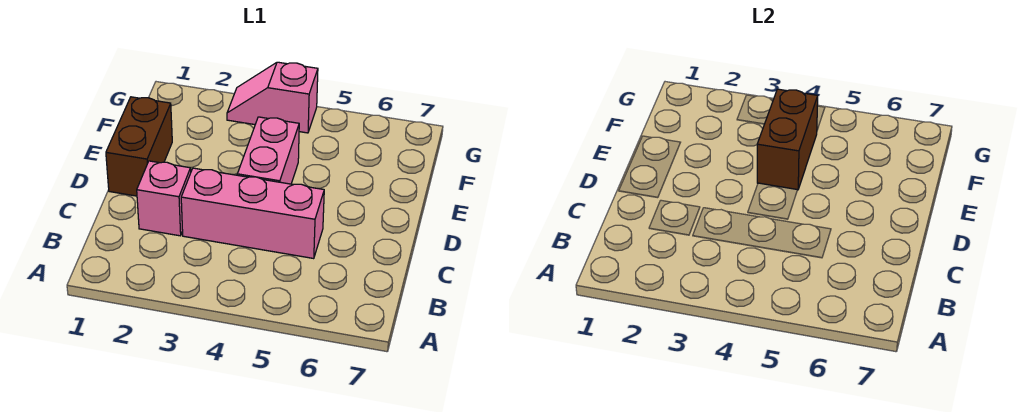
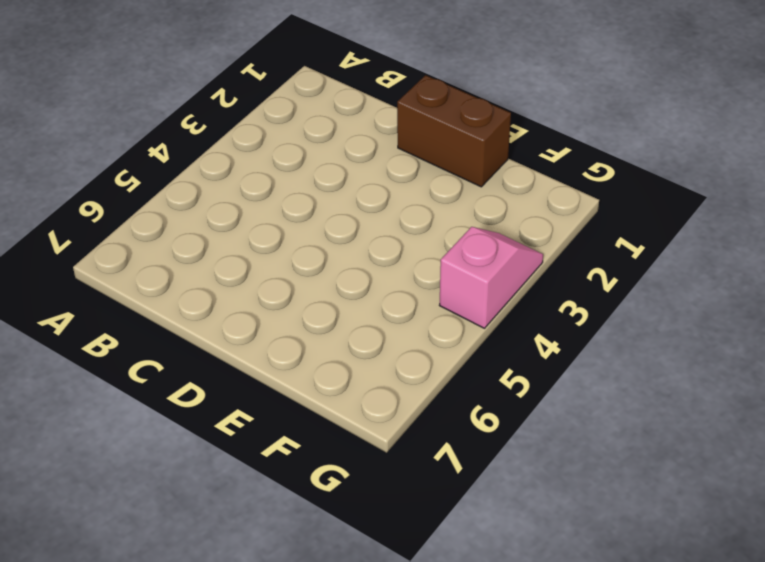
none -> pink brick C2 level 1
none -> pink brick C3:C5 level 1

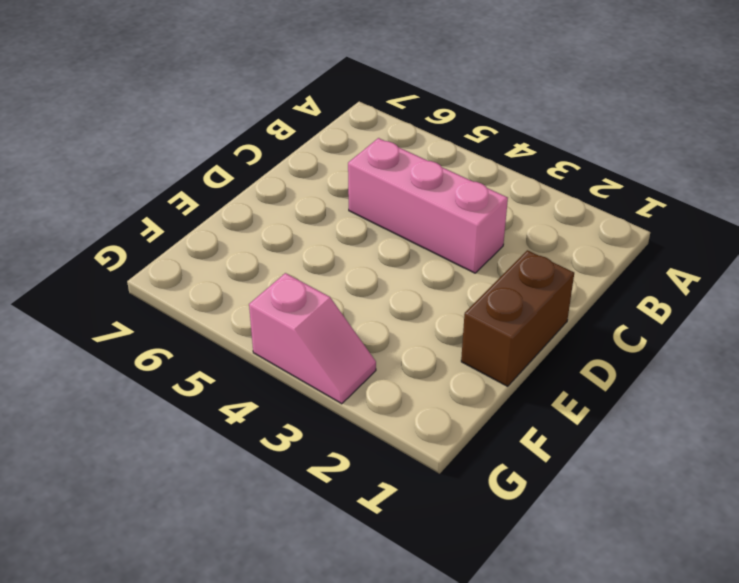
none -> pink brick C2 level 1
none -> pink brick D4:E4 level 1

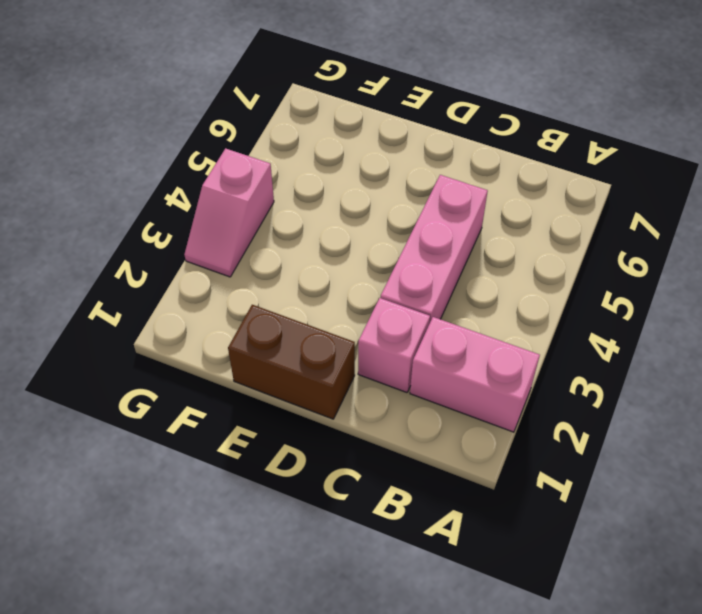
pink brick A2:B2 level 1 -> pink brick D4:E4 level 1
none -> brown brick E4:F4 level 2

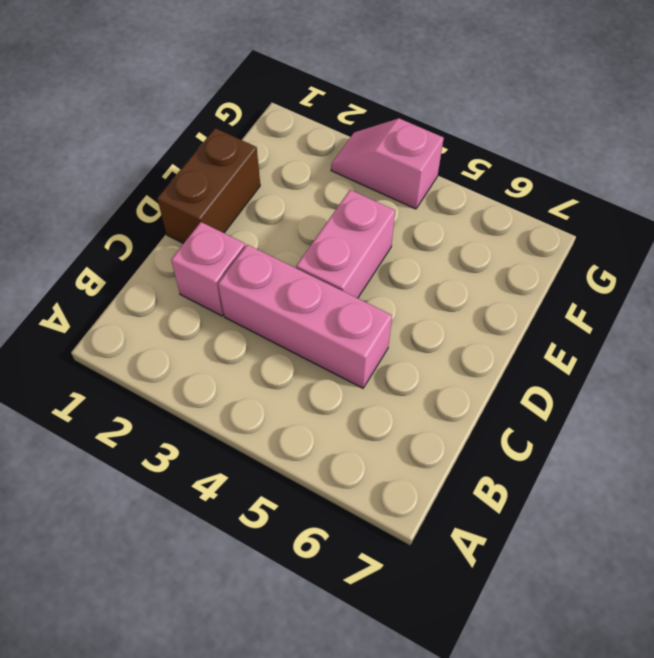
none -> brown brick E4:F4 level 2

